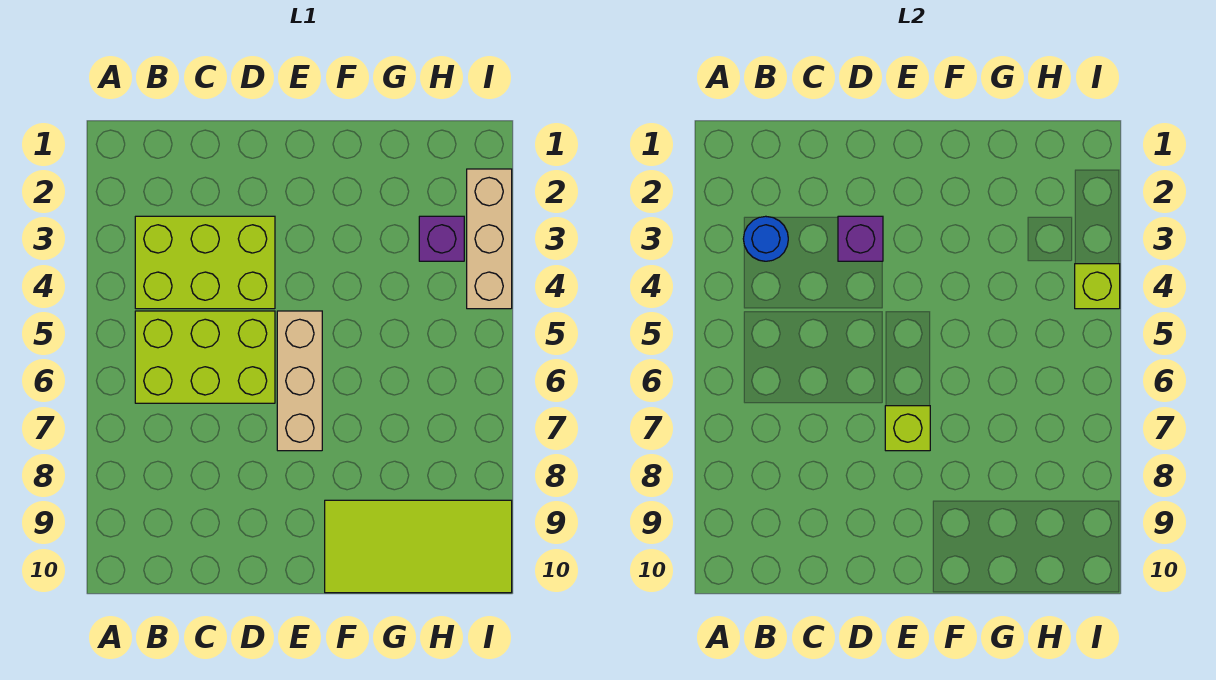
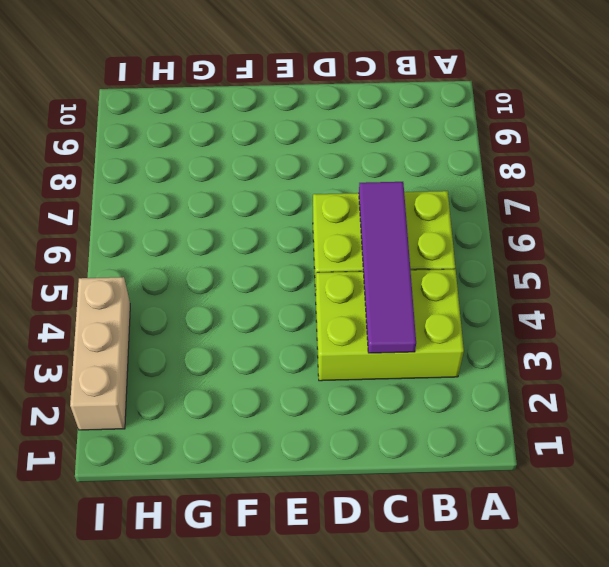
purple tile C3:C6 level 2 -> none
none -> tan brick E5:E7 level 1
none -> lime tile F9:I10 level 1

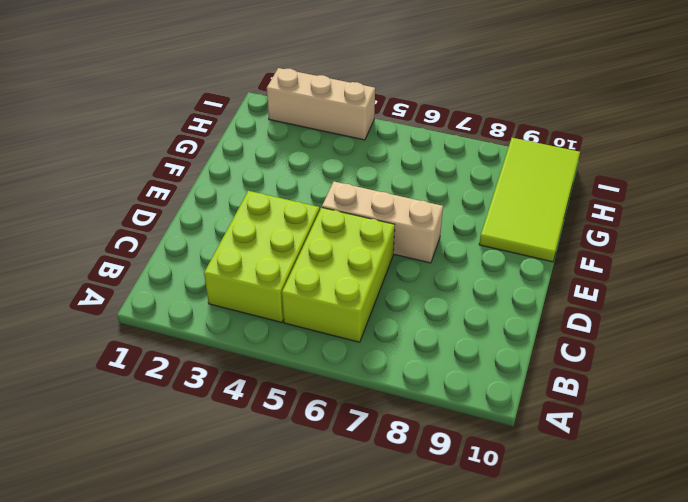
none -> purple brick H3 level 1
none -> blue round brick B3 level 2

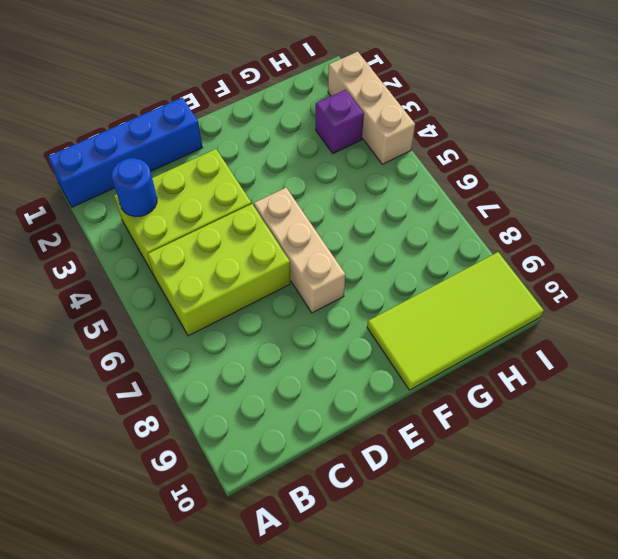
blue brick A1:D1 level 1 -> none
none -> purple brick D3 level 2
none -> lime brick E7 level 2

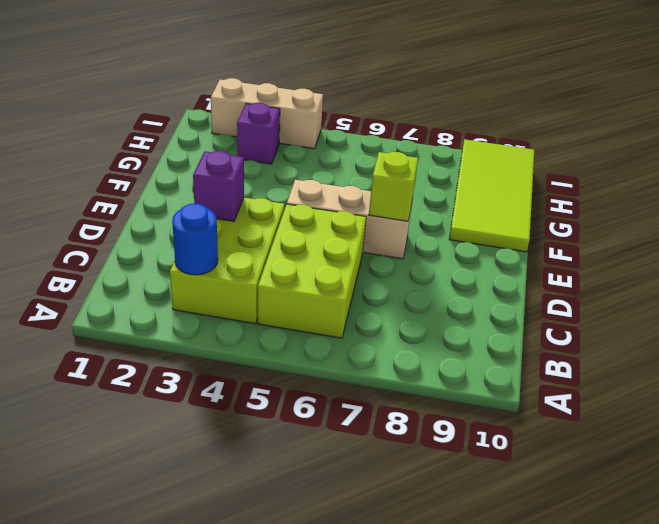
none -> lime brick I4 level 2

